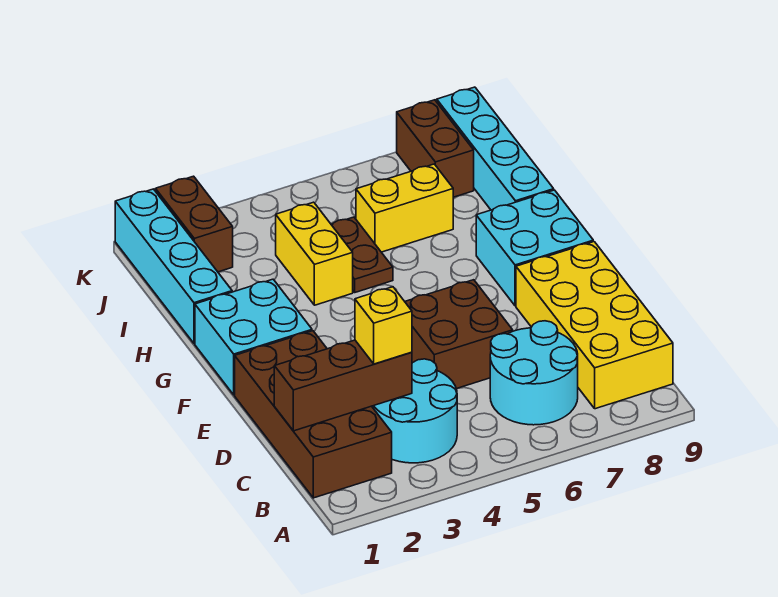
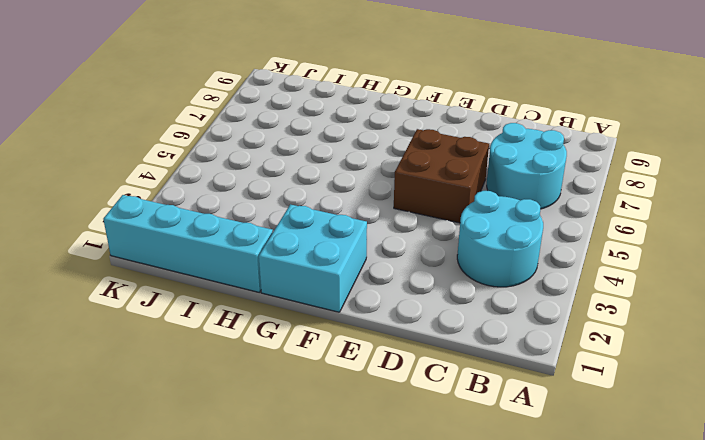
none -> brown brick B1:E2 level 1
none -> yellow brick B8:E9 level 1
none -> cyan brick F8:G9 level 1

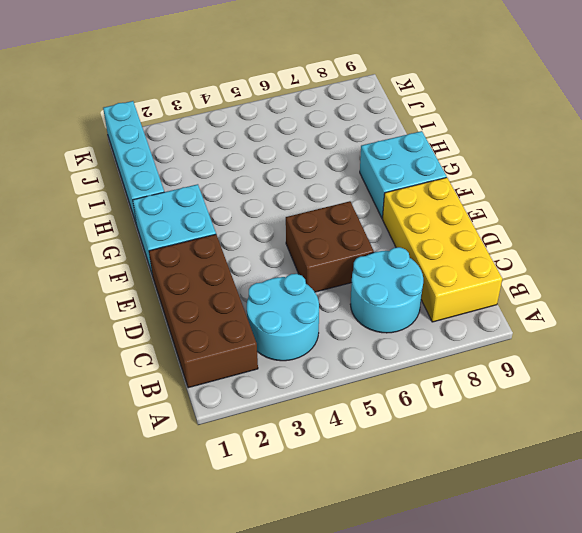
none -> yellow brick H4:I4 level 1
none -> brown plate H5:I5 level 1
none -> cyan brick H9:K9 level 1

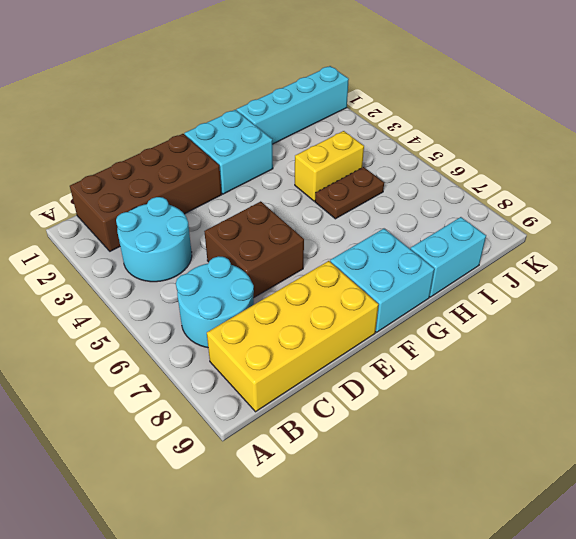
cyan brick H9:I9 level 1 -> cyan brick H9:K9 level 1
none -> yellow brick I6:I7 level 1
none -> brown brick J2:K2 level 1
none -> brown brick J8:K8 level 1

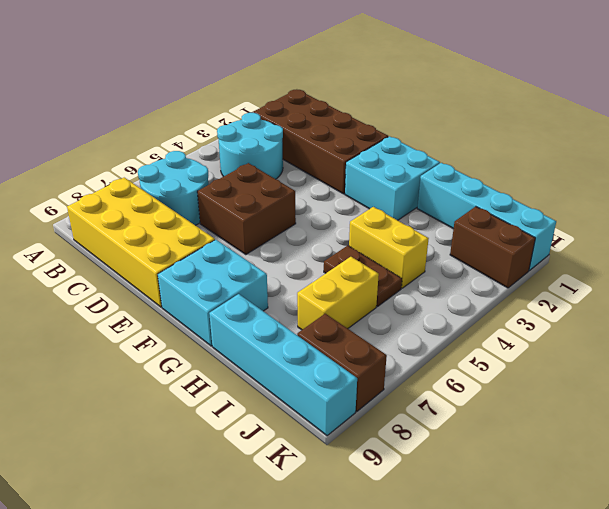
none -> brown brick C1:C3 level 2
none -> yellow brick C3 level 3

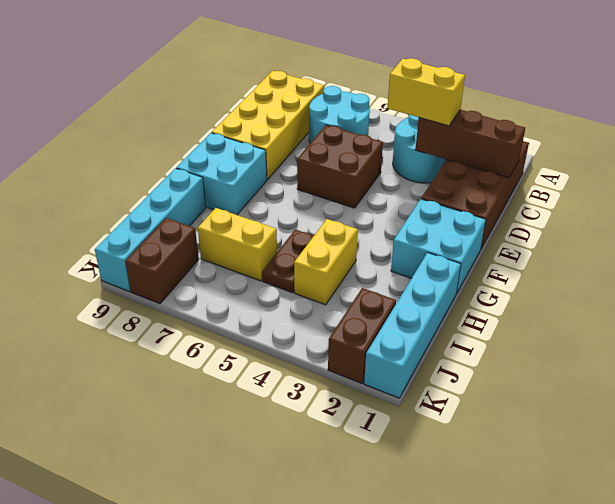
yellow brick C3:C4 level 3 -> yellow brick C3 level 3

